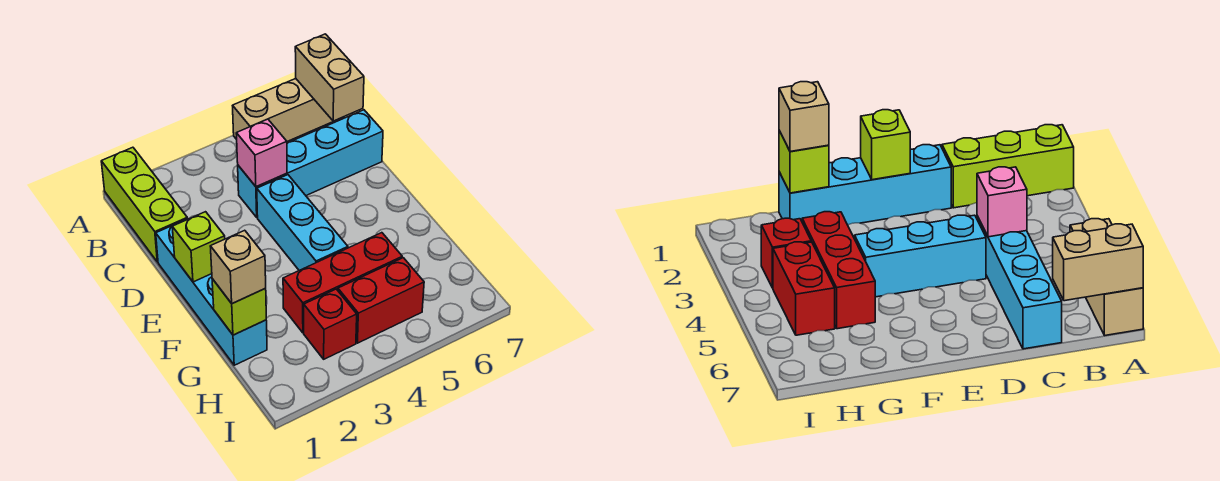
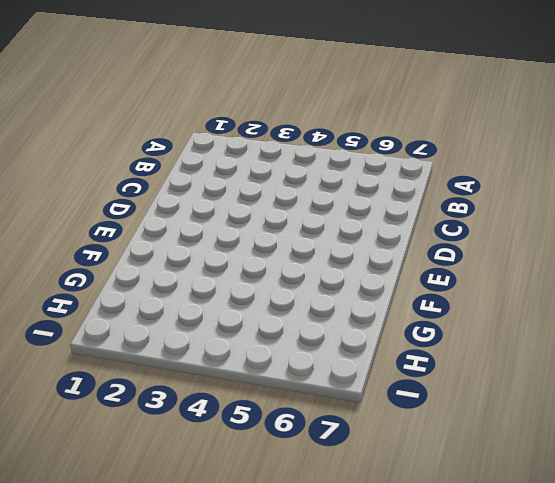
none -> lime brick A1:C1 level 1
none -> tan brick A5:A7 level 1
none -> cyan brick C4:C7 level 1

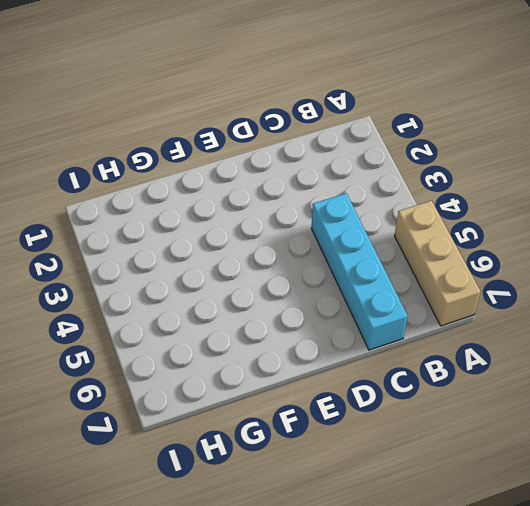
none -> lime brick A1:C1 level 1
none -> cyan brick D1:G1 level 1
none -> cyan brick D4:F4 level 1

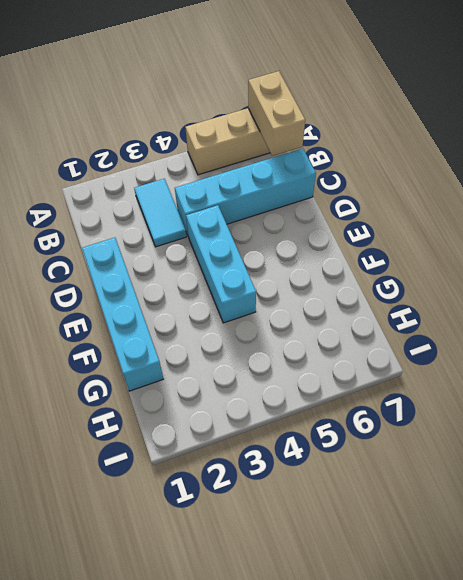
cyan tile B3:C3 level 1 -> none
none -> lime brick A1:C1 level 1
none -> red brick G3:G5 level 1
none -> red brick H3 level 1

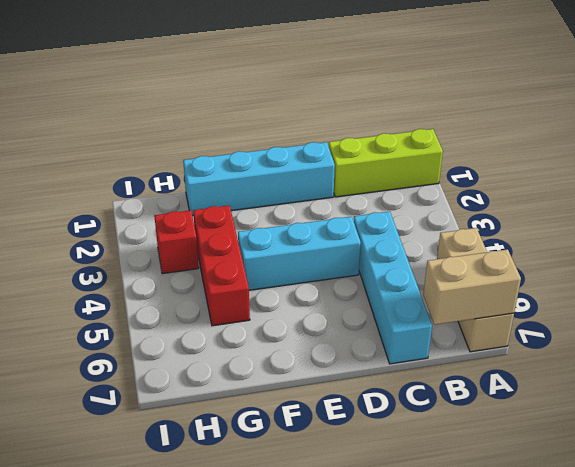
none -> red brick H4:H5 level 1
none -> pink brick C4 level 2
none -> lime brick E1 level 2

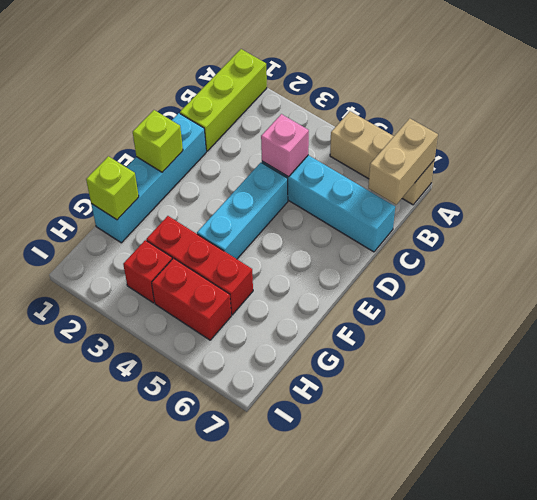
none -> tan brick G1 level 3

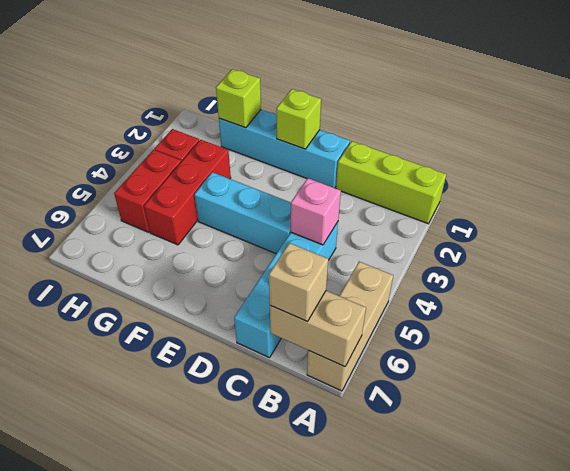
tan brick B7 level 3 -> tan brick G1 level 3

